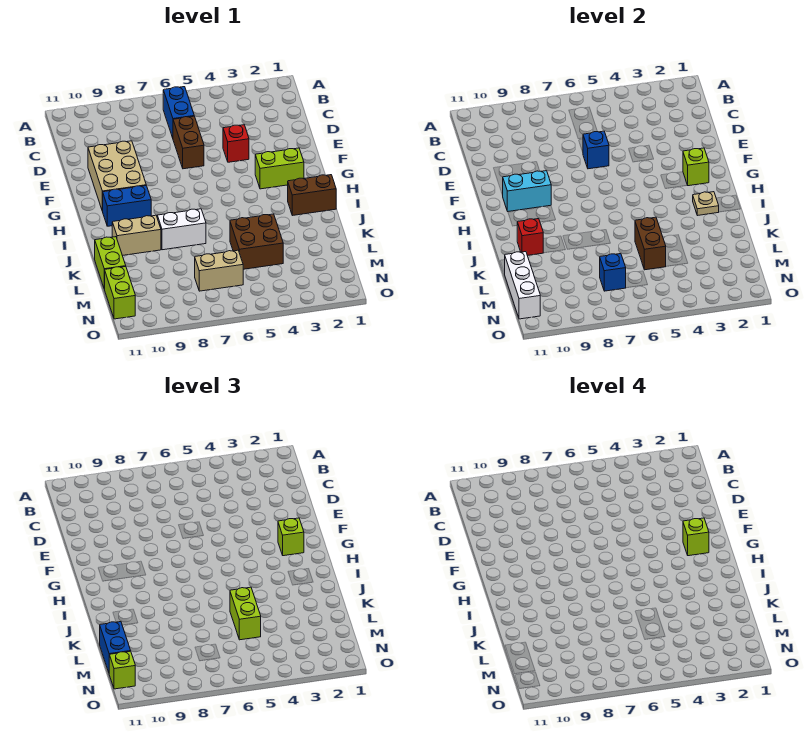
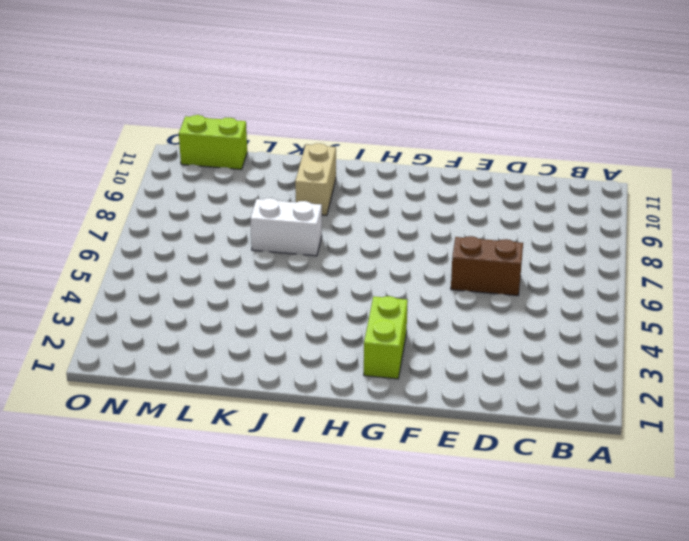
white brick J7:K7 level 1 -> white brick J7:J8 level 1
none -> blue brick B6:C6 level 1
none -> red brick E4 level 1
none -> tan brick E9:G10 level 1

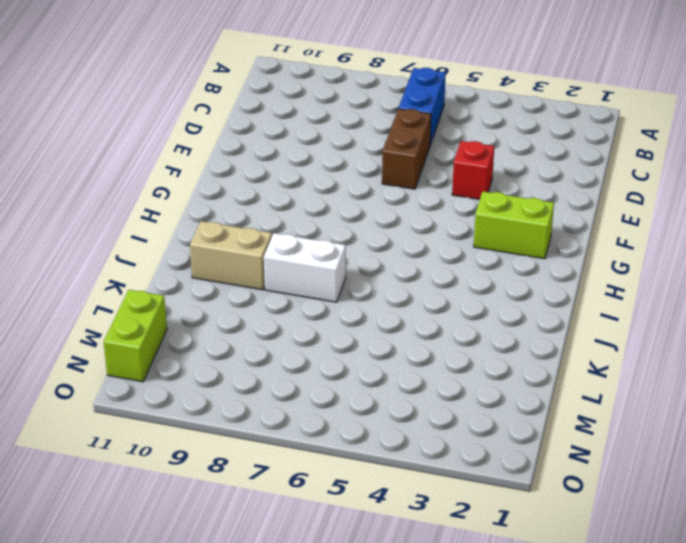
none -> tan brick E9:G10 level 1
none -> blue brick H9:H10 level 1
none -> brown brick I1:I2 level 1

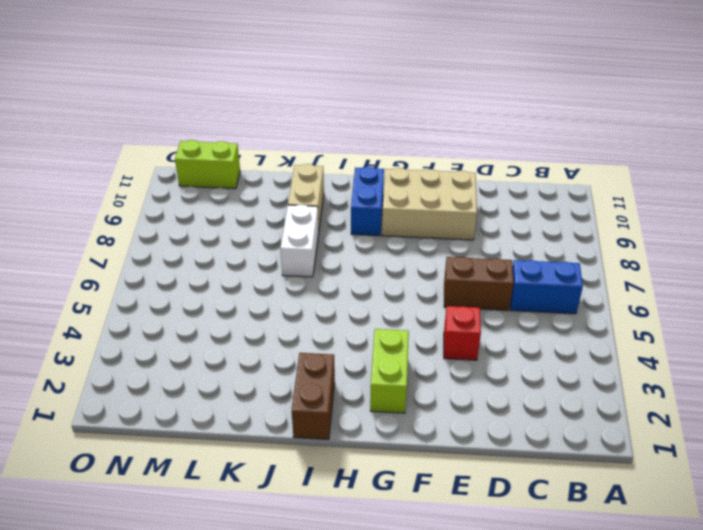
none -> brown brick K4:L5 level 1
none -> lime brick K11:L11 level 1
none -> tan brick M6:M7 level 1

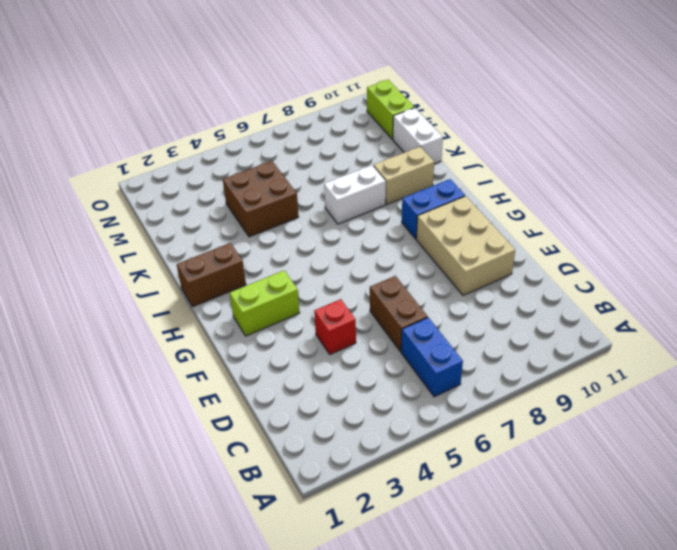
white brick K11:L11 level 1 -> lime brick K11:L11 level 1
none -> tan brick M6:M7 level 1
none -> blue brick E6 level 2
none -> lime brick G2 level 2

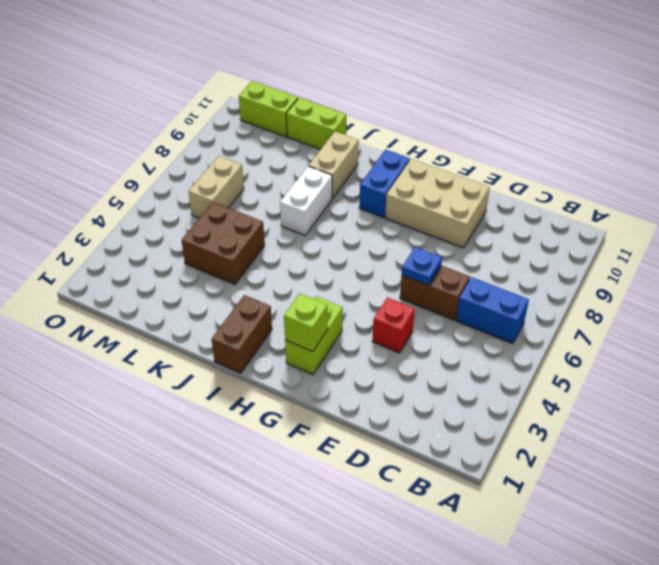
blue plate E6 level 2 -> blue brick E6 level 2
none -> cyan brick G9:G10 level 2
none -> tan plate I2 level 2
none -> red brick J10 level 2

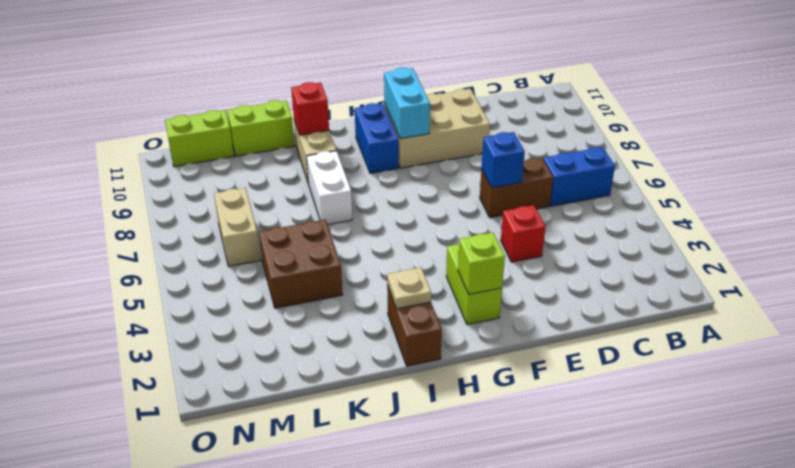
none -> brown brick K5:L5 level 2
none -> white brick L11:N11 level 2
none -> blue brick M7 level 2

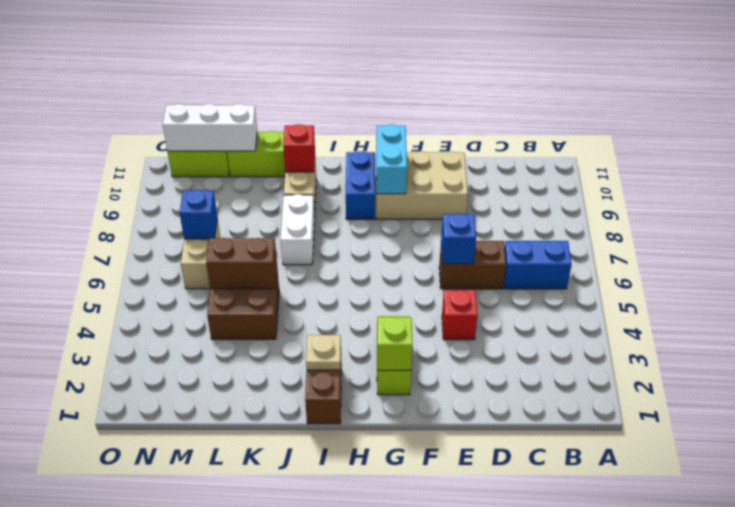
none -> lime brick G2 level 3
none -> lime brick K5:L5 level 3
none -> blue brick L11:M11 level 3

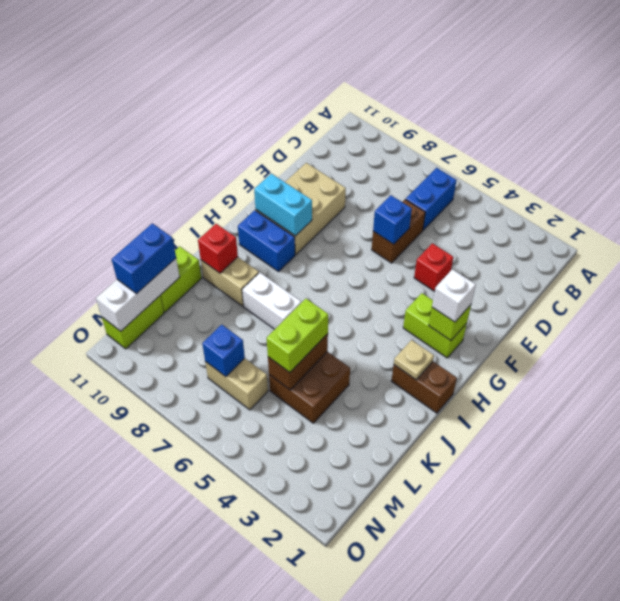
white brick G2 level 3 -> lime brick G2 level 3
none -> lime brick N11 level 3
none -> lime brick G2 level 4

